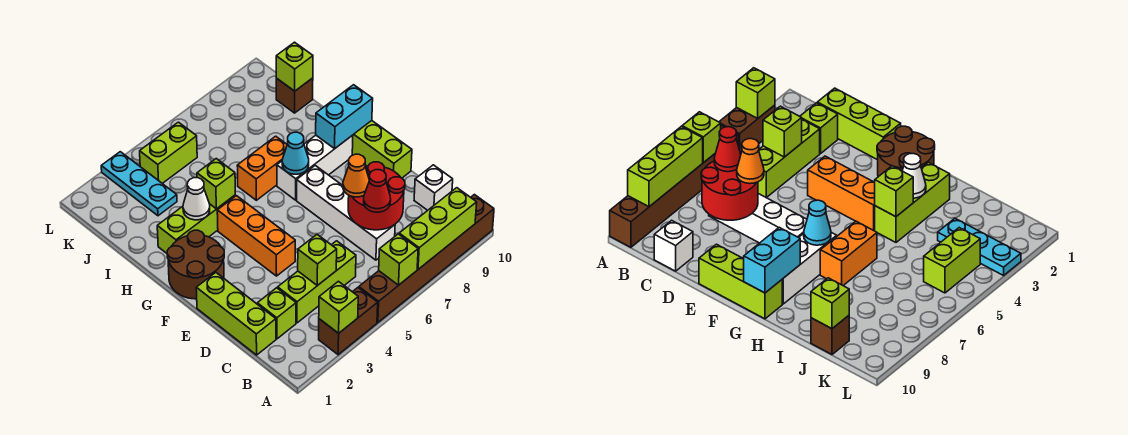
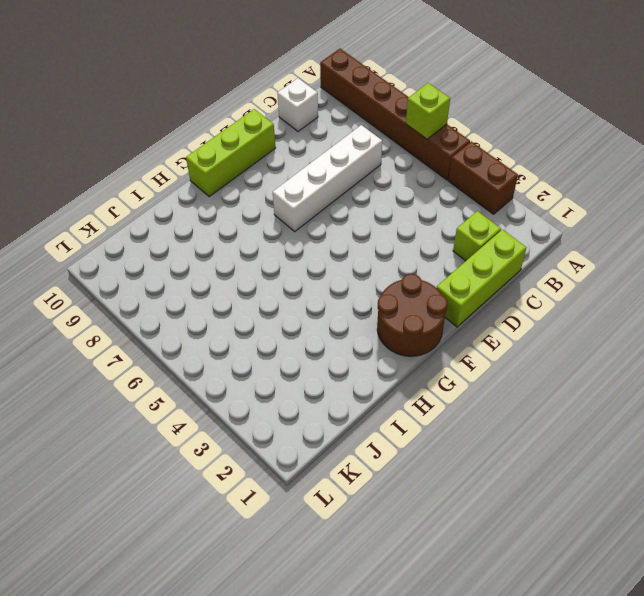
none -> lime brick C3:C5 level 1
none -> orange brick E4:G4 level 1
none -> white brick G7:G9 level 1

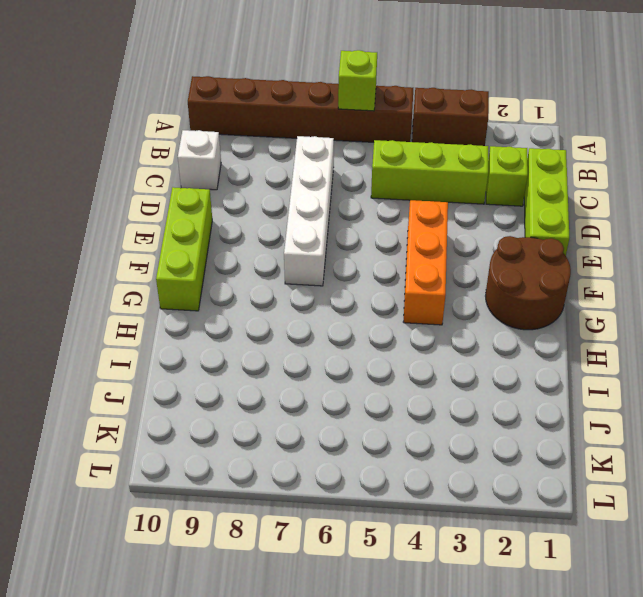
none -> white brick G7:G9 level 1
none -> lime brick H2:H4 level 1
none -> orange brick H6:H7 level 1

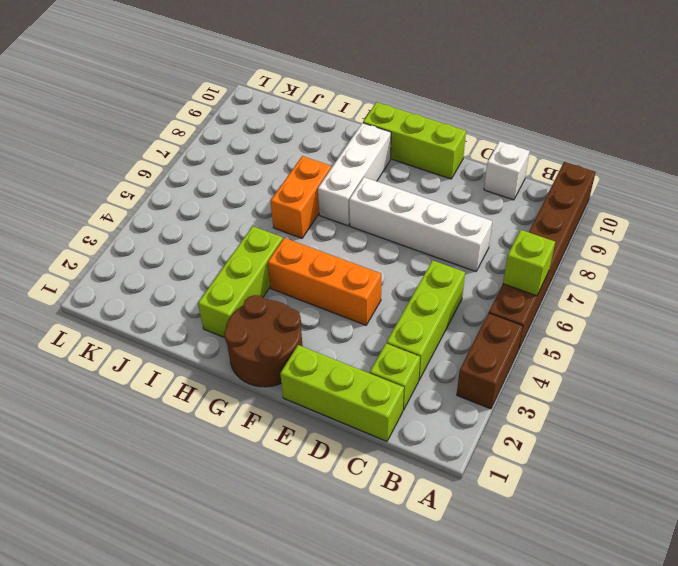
none -> cyan plate J3:L3 level 1
none -> brown brick J10 level 1
none -> lime brick K4:K5 level 1

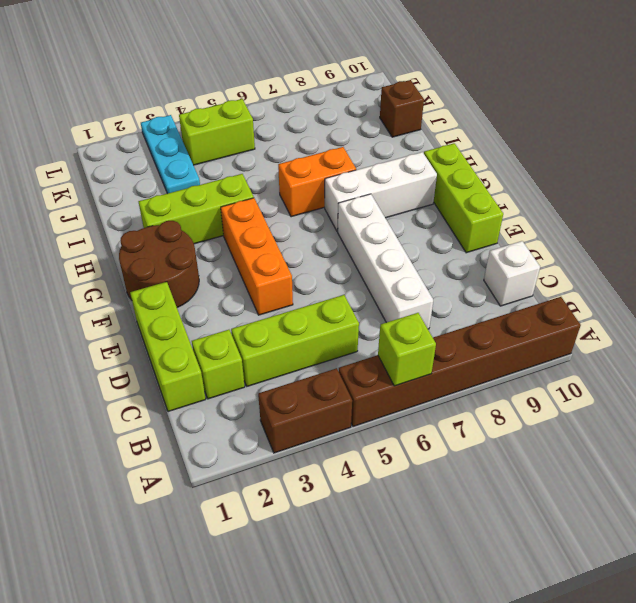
none -> lime brick A3 level 2
none -> lime brick A7:A9 level 2
none -> lime brick C4 level 2

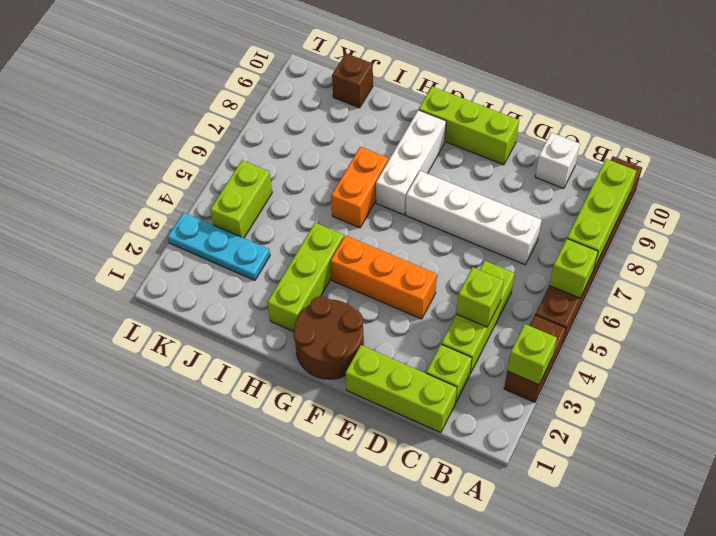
none -> red round brick C7:D8 level 2
none -> cyan cone G7 level 2
none -> cyan brick G9:G10 level 2

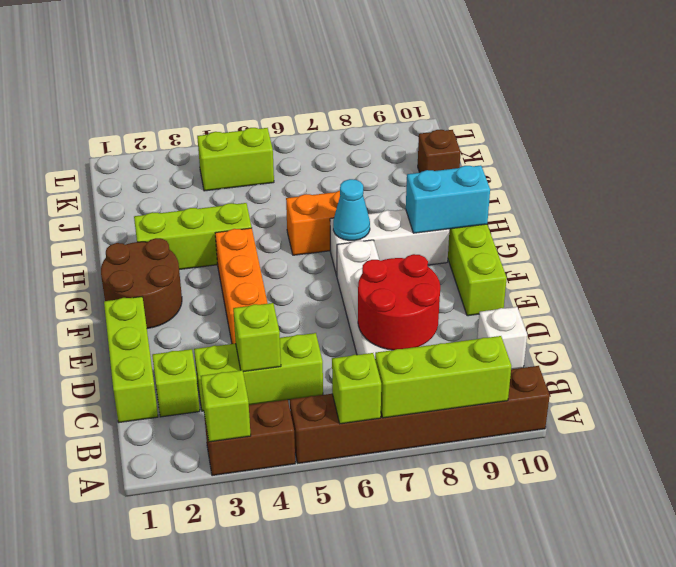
none -> cyan plate J3:L3 level 1
none -> white cone H3 level 2
none -> lime brick H4 level 2

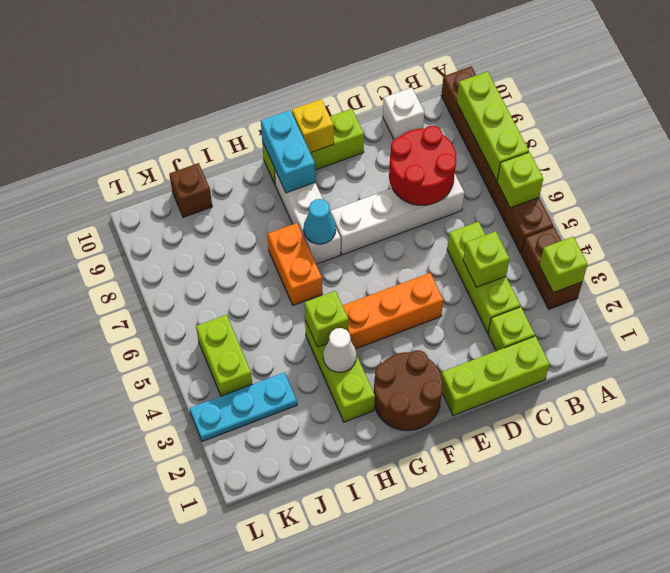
yellow brick F10 level 2 -> none
none -> lime brick J10 level 2
none -> red cone C7 level 3
none -> orange cone D7 level 3

